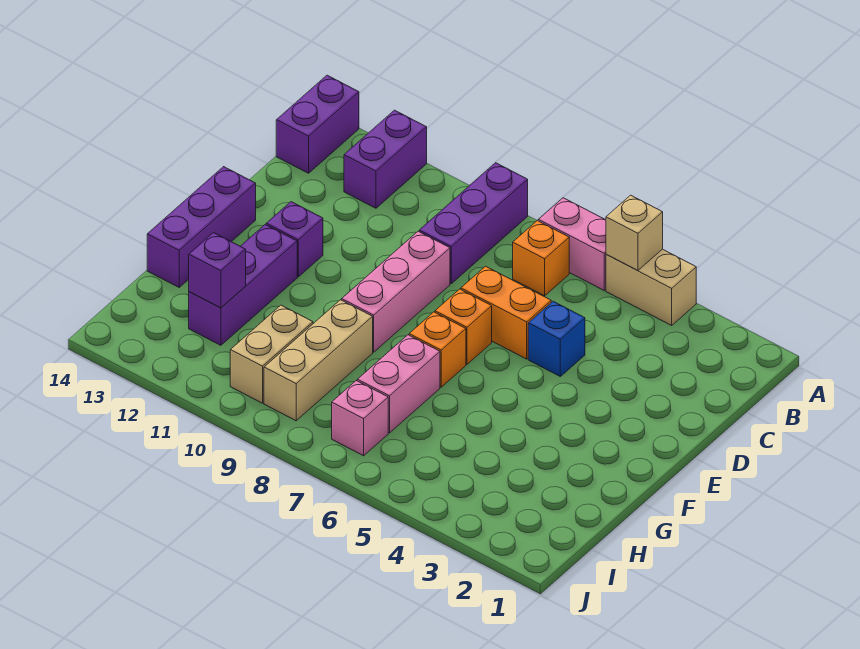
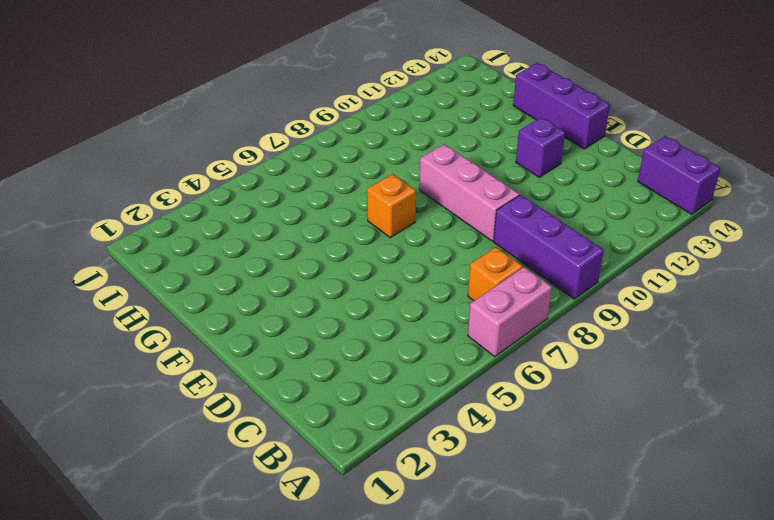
none -> tan brick A4:A5 level 1
none -> purple brick A12:B12 level 1
none -> blue brick D5 level 1

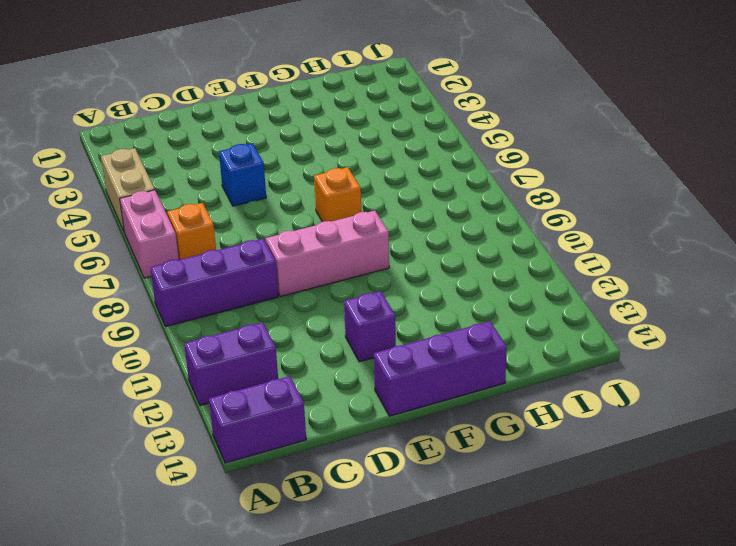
none -> orange brick D6:D7 level 1
none -> orange brick E7 level 1
none -> purple brick F12:H12 level 1

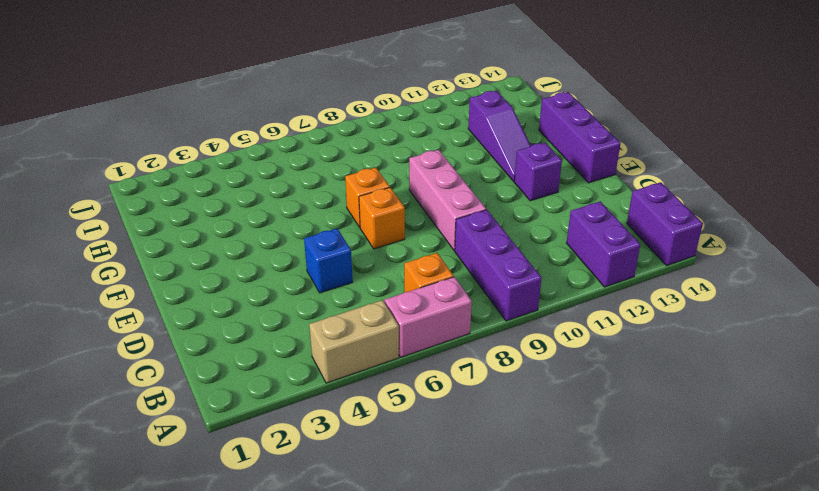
purple slope F12:H12 level 1 top H -> purple brick F12:H12 level 1
none -> orange brick D6:D7 level 1
none -> pink brick G7:H7 level 1
none -> tan brick G9:I9 level 1

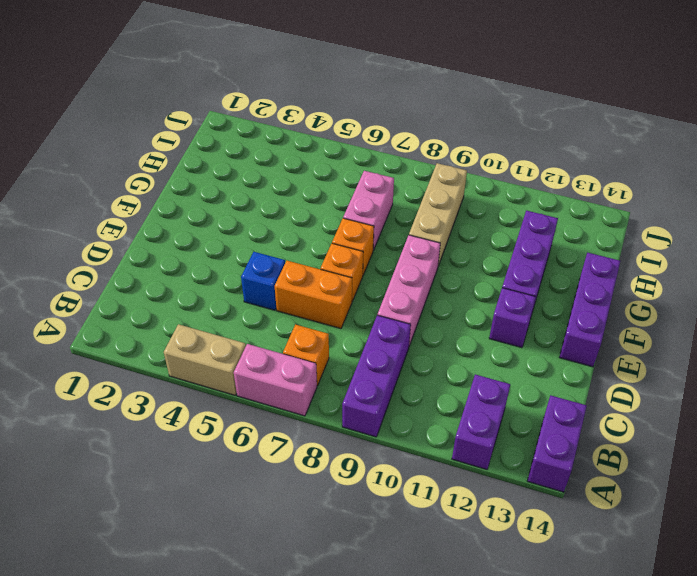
none -> tan brick H10:I10 level 1
none -> pink brick I7 level 1
none -> tan brick A5 level 2

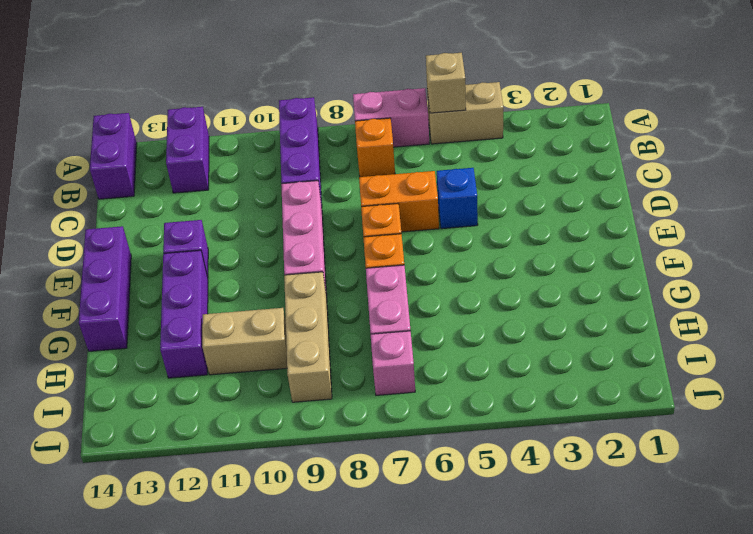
tan brick H10:H11 level 1 -> tan brick H10:I10 level 1
none -> purple brick H12 level 2

